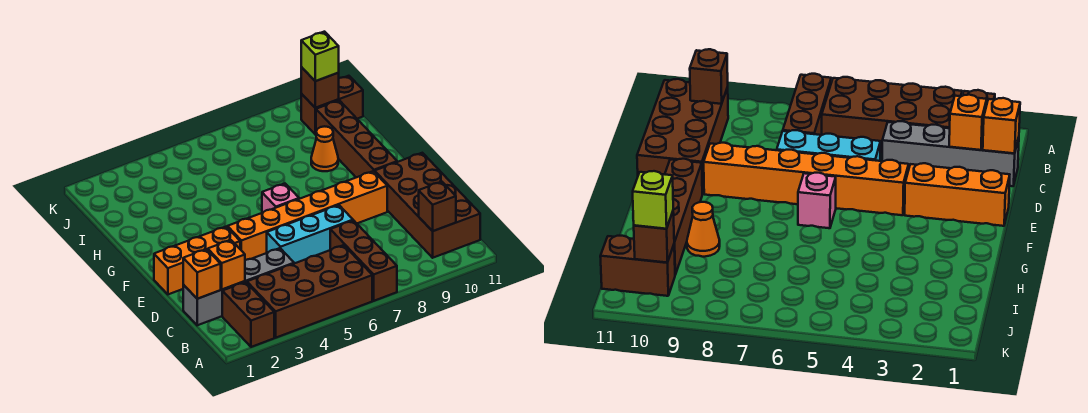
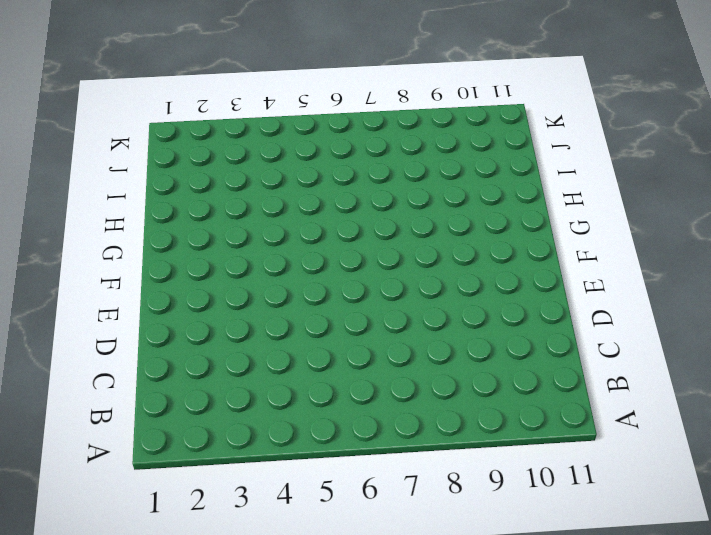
none -> brown brick A2:B2 level 1
none -> brown brick A3:B6 level 1
none -> brown brick A7:C7 level 1

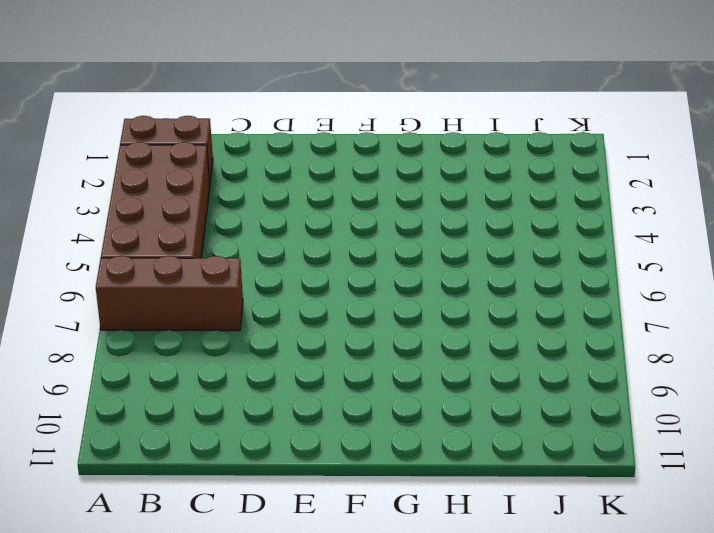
none -> brown brick B10:E11 level 1
none -> grey brick C1:C4 level 1
none -> cyan brick D5:D7 level 1

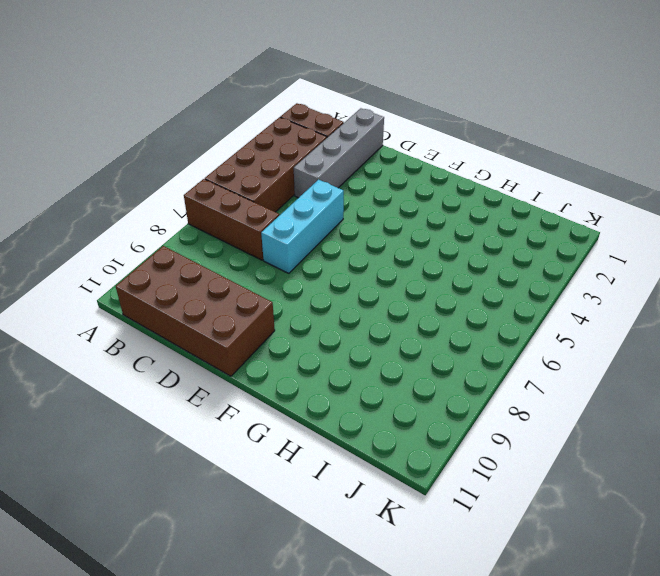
none -> orange brick E1:E3 level 1
none -> orange brick E4:E9 level 1
none -> pink brick F6 level 1

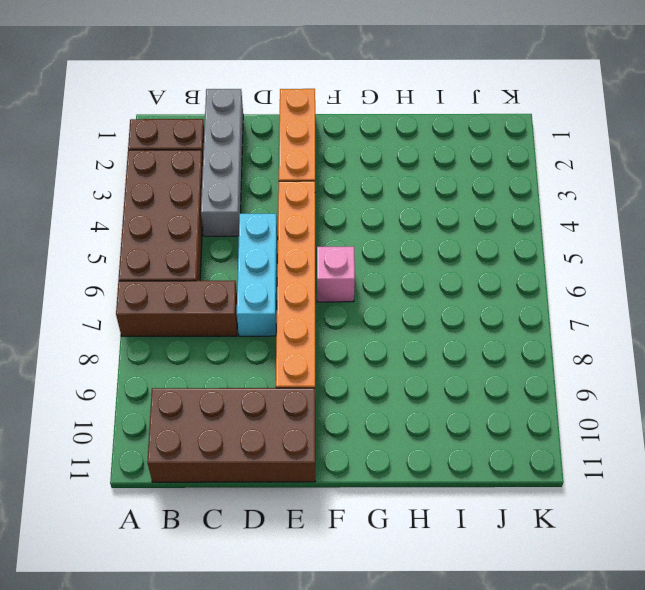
none -> brown brick F10:I10 level 1
none -> orange cone H9 level 1
none -> brown brick J10:J11 level 1

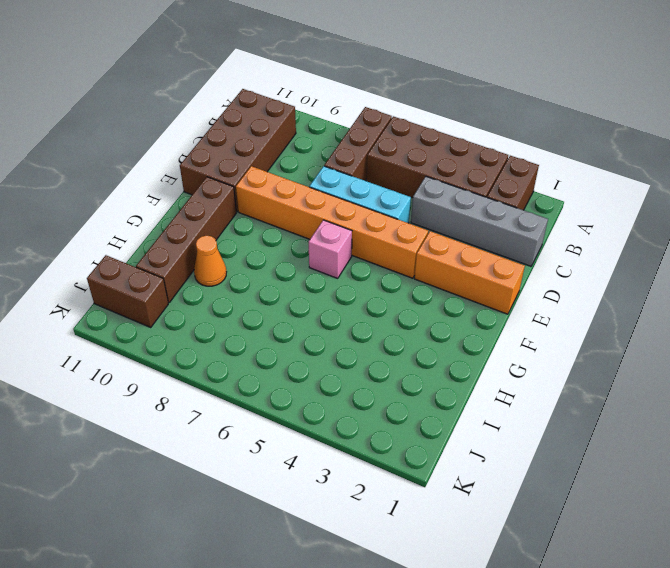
none -> brown brick B10 level 2
none -> orange brick C1 level 2
none -> orange brick C2 level 2

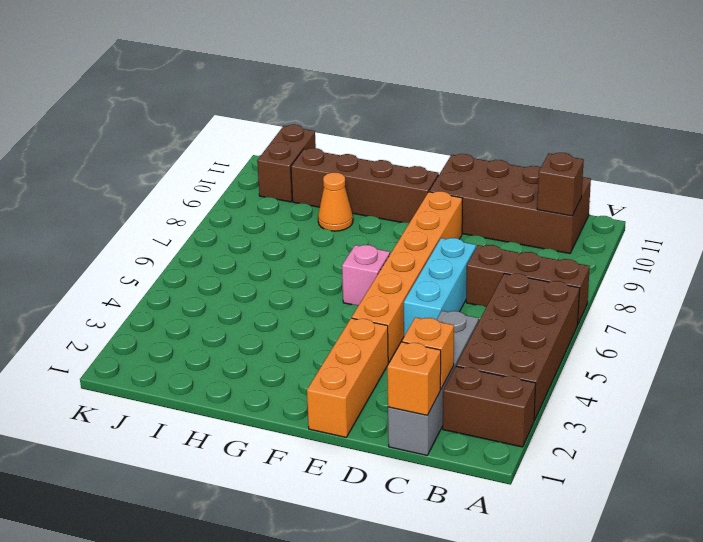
none -> brown brick J10 level 2
none -> lime brick J10 level 3

